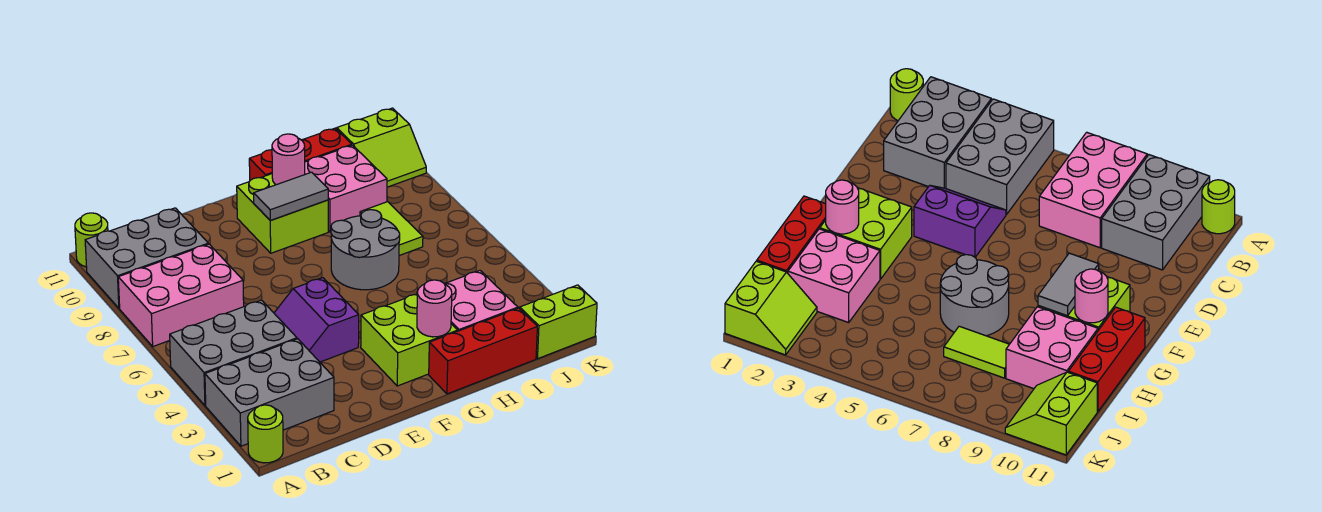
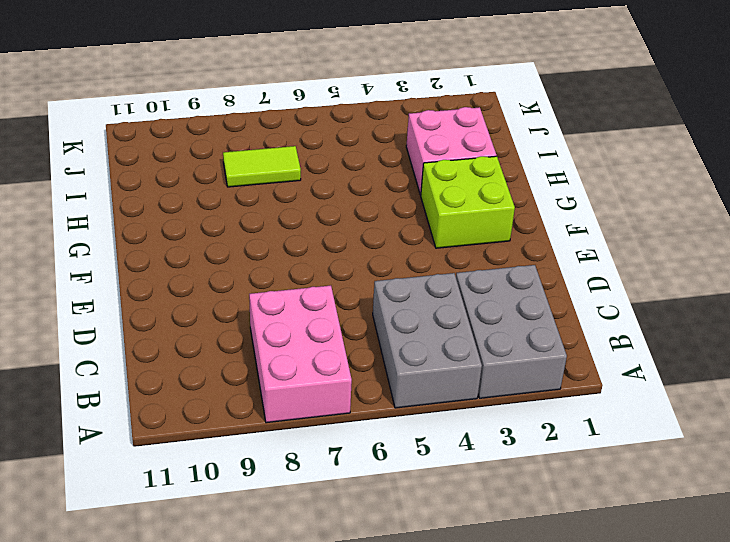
none -> lime round brick A1 level 1
none -> grey brick A9:C10 level 1
none -> lime round brick A11 level 1

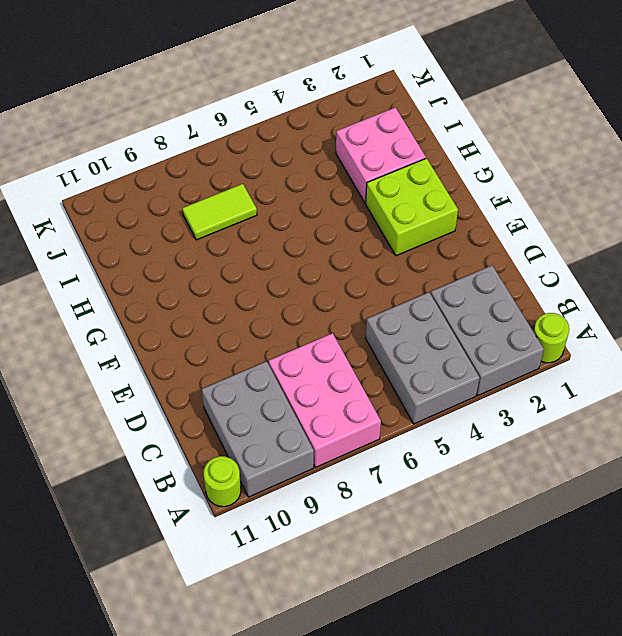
none -> purple slope D4:E5 level 1 top E
none -> lime brick F9:G10 level 1
none -> red brick G1:I1 level 1

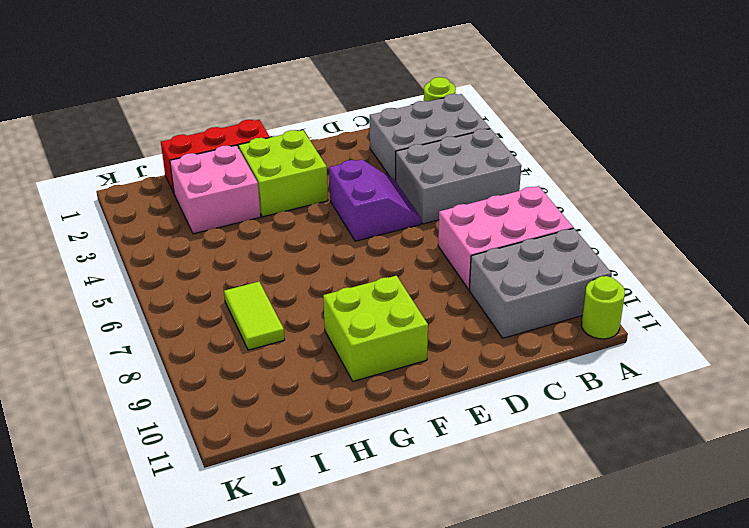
none -> grey round brick G6:H7 level 1
none -> red brick G11:I11 level 1
none -> pink brick H9:I10 level 1

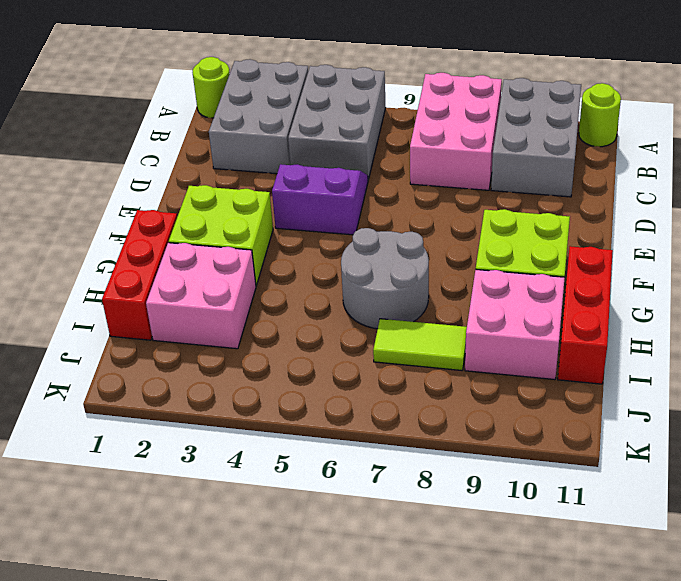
none -> lime slope J1:K2 level 1 top 1
none -> lime slope J10:K11 level 1 top 11
none -> grey tile F9:G9 level 2

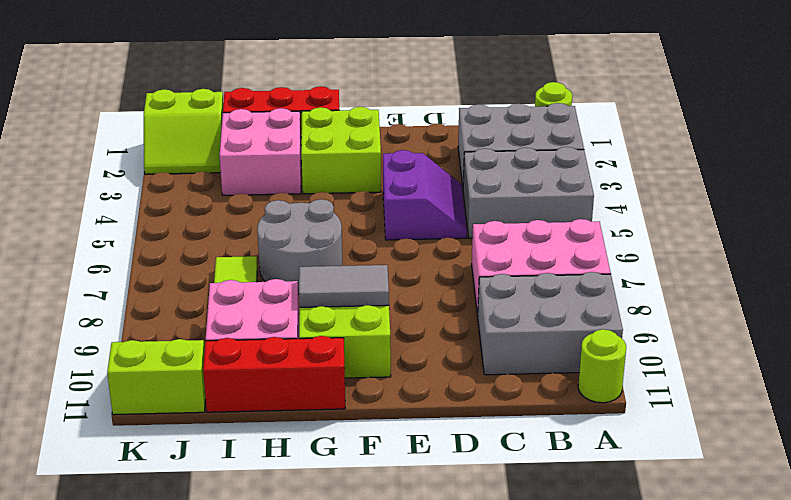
none -> pink round brick G2 level 2
none -> pink round brick G10 level 2

